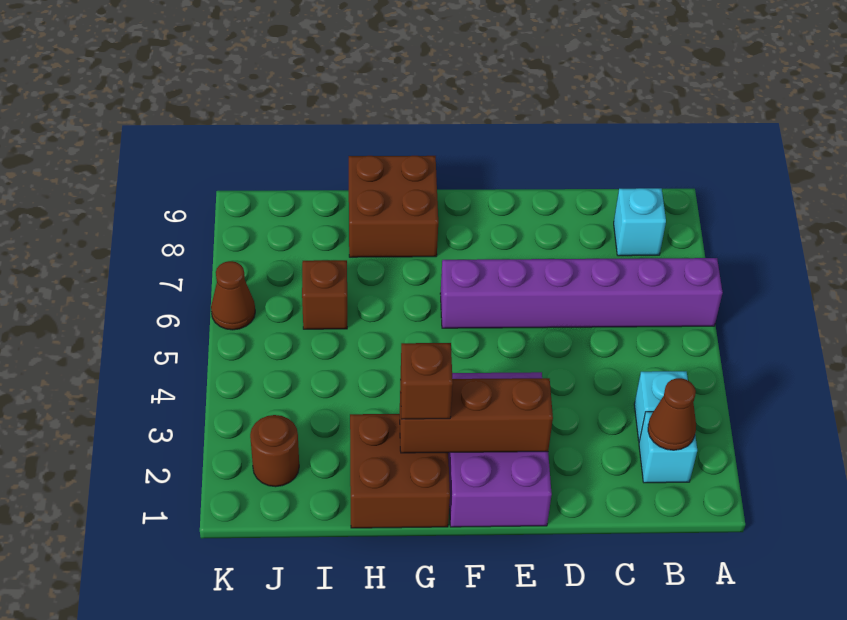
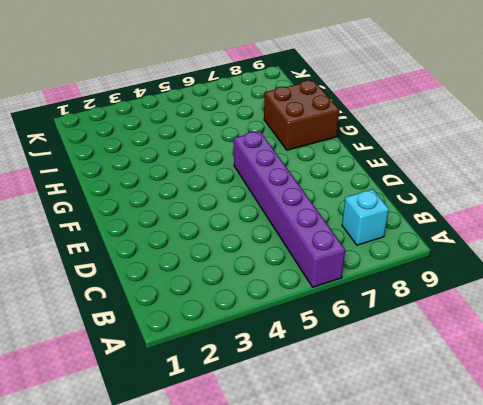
none -> cyan brick B2 level 1
none -> cyan brick B3 level 1
none -> purple brick E1:F3 level 1

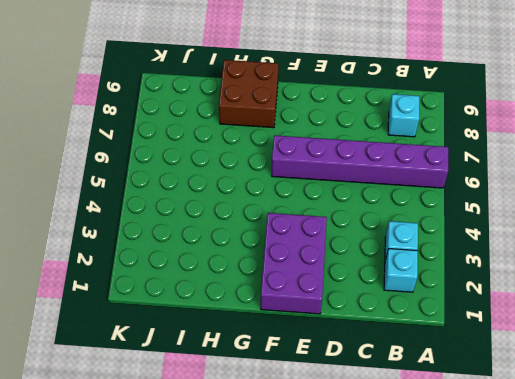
none -> brown brick G1:H2 level 1
none -> brown brick I6 level 1
none -> brown round brick J2 level 1

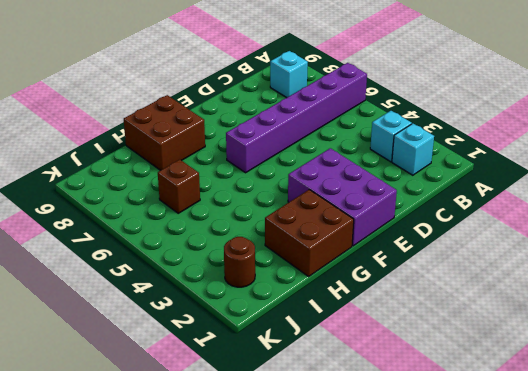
none -> brown cone K6 level 1
none -> brown cone B2 level 2
none -> brown brick E2:G2 level 2

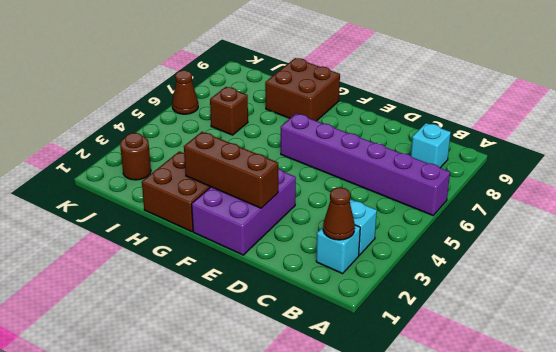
none -> brown brick G2 level 3

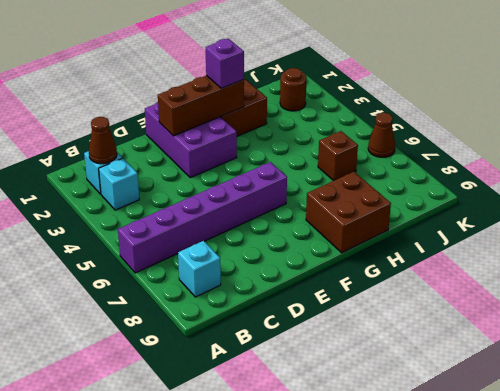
purple brick G2 level 3 -> brown brick G2 level 3

